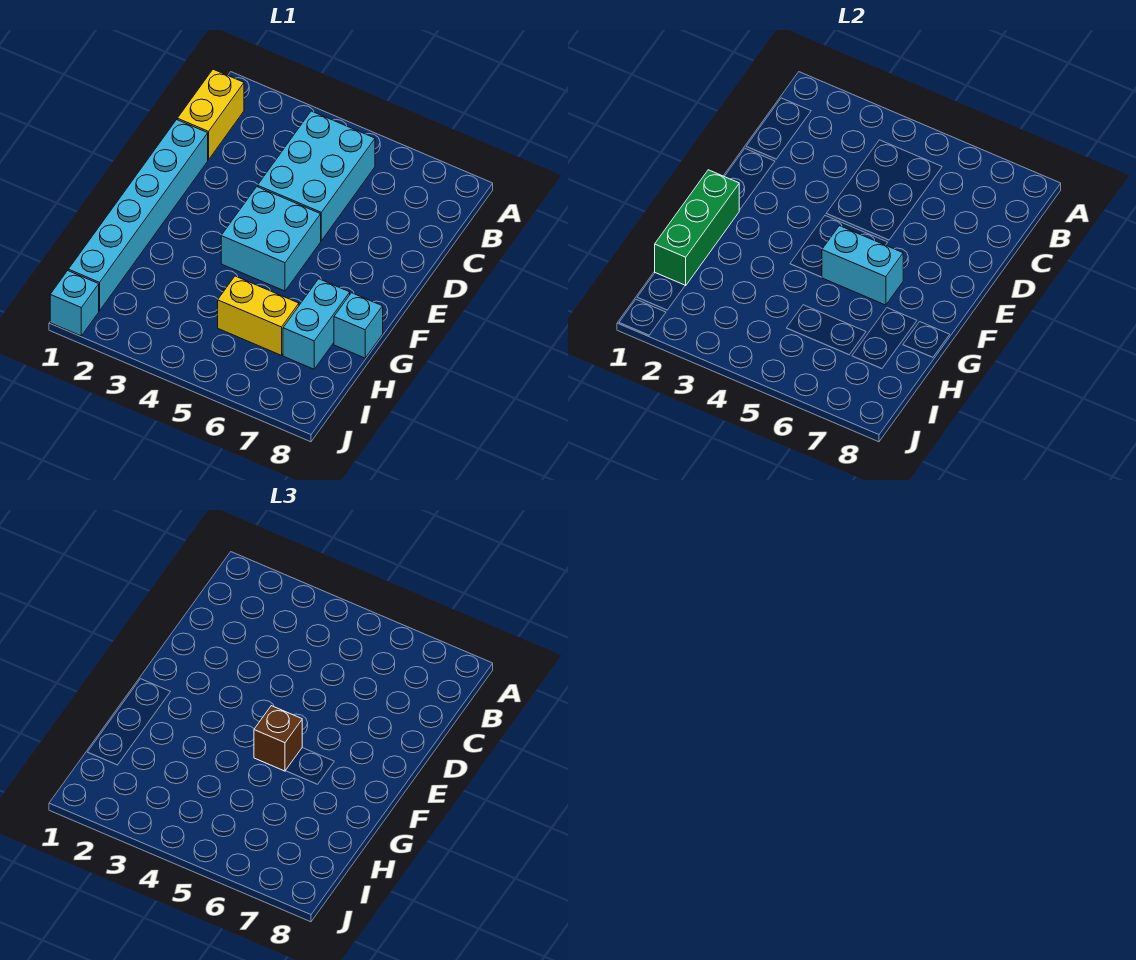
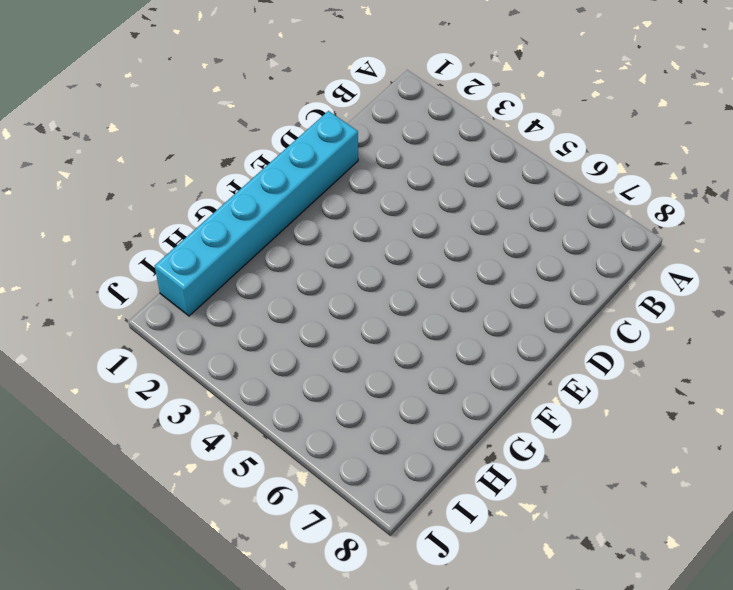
none -> yellow brick B1:C1 level 1
none -> cyan brick B4:D5 level 1

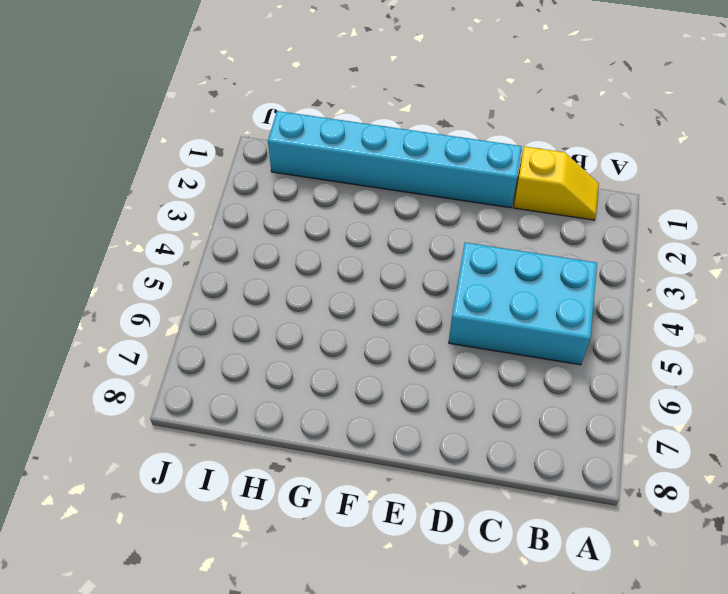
yellow slope B1:C1 level 1 top C -> yellow brick B1:C1 level 1
none -> cyan brick E4:F5 level 1
none -> cyan brick G7:H7 level 1

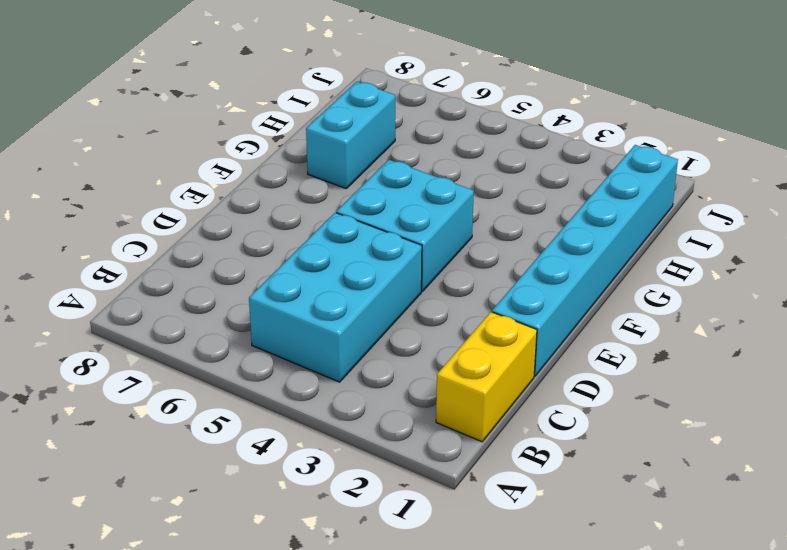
none -> cyan brick G8 level 1
none -> yellow brick H5:H6 level 1

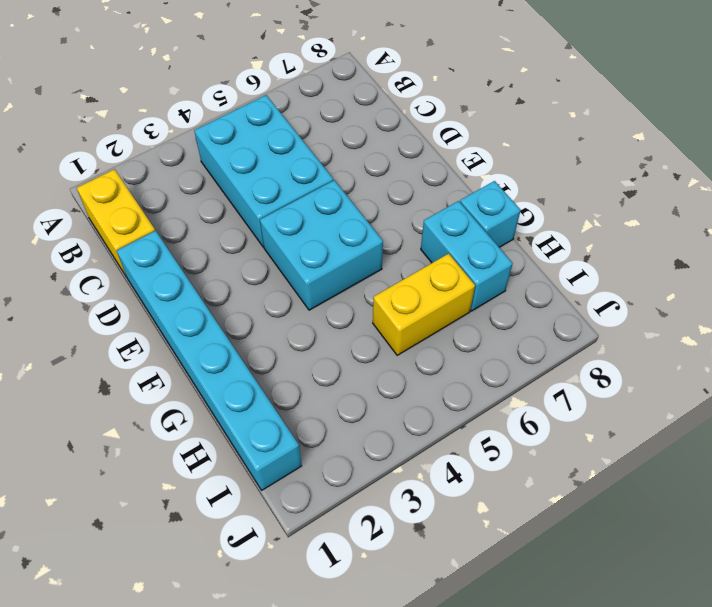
none -> cyan brick J1 level 1
none -> green brick F1:H1 level 2

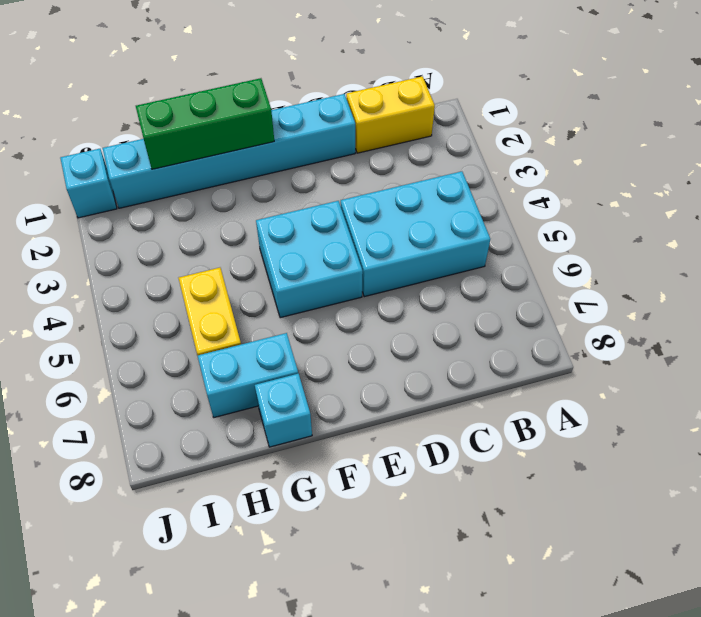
none -> cyan brick F5:F6 level 2
none -> brown brick F5 level 3

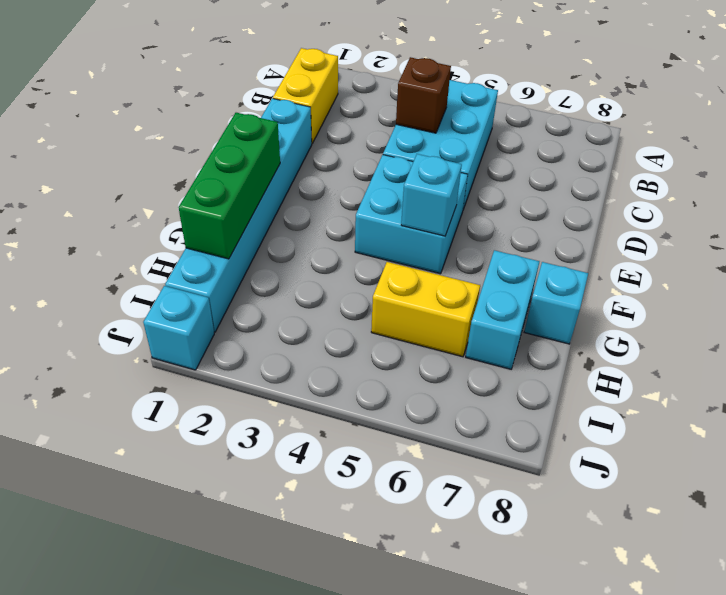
brown brick C4 level 2 -> brown brick F5 level 3
cyan brick F5 level 2 -> cyan brick F5:F6 level 2

